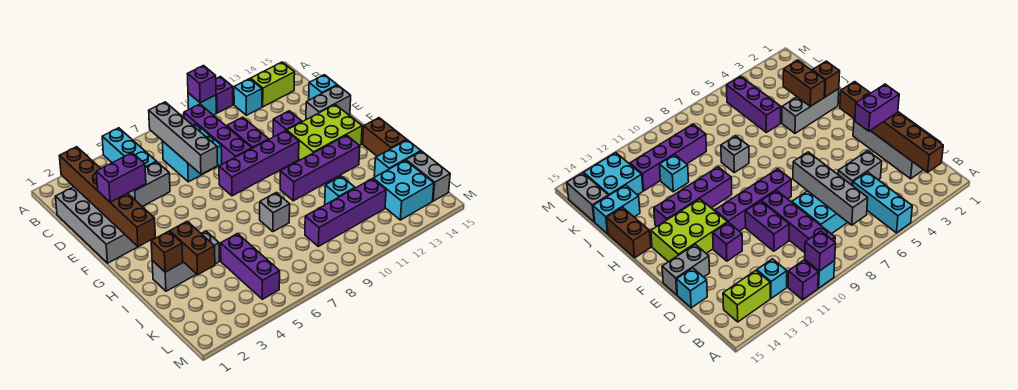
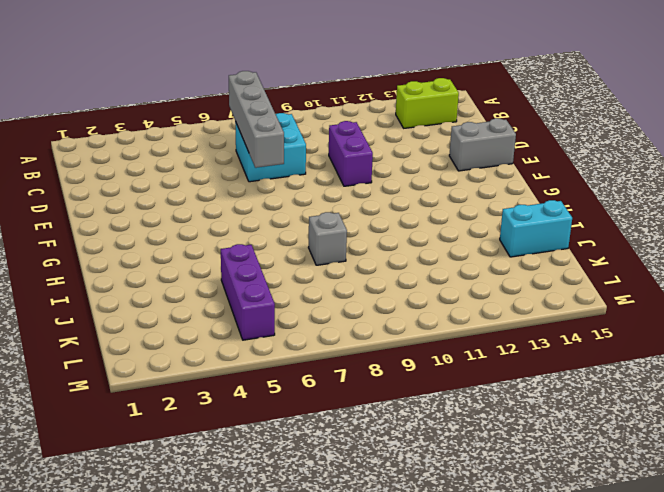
none -> cyan brick A5:C5 level 1
none -> cyan brick A10 level 1
none -> purple brick A11 level 1
none -> purple brick B9:E9 level 1

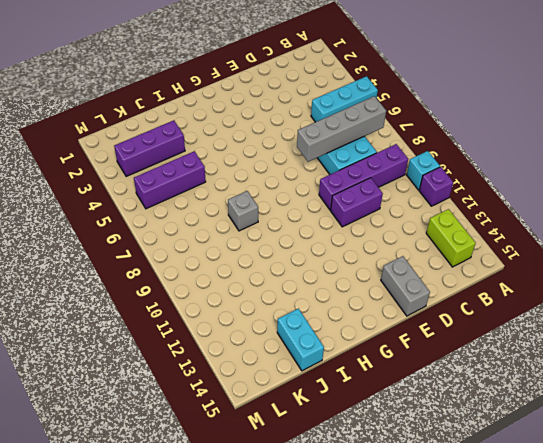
purple brick J3:L3 level 1 -> none
none -> cyan brick B12 level 1
none -> grey brick C1:F2 level 1
none -> grey brick D4:D5 level 1
none -> cyan brick D15 level 1

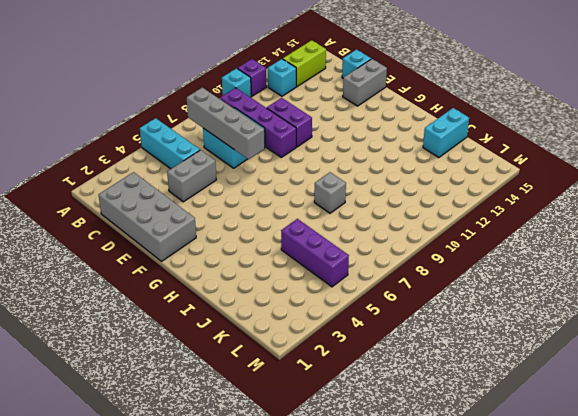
none -> purple brick E12 level 1
none -> purple brick F8:F11 level 1
none -> lime brick F12:G14 level 1
none -> purple brick H10:H13 level 1

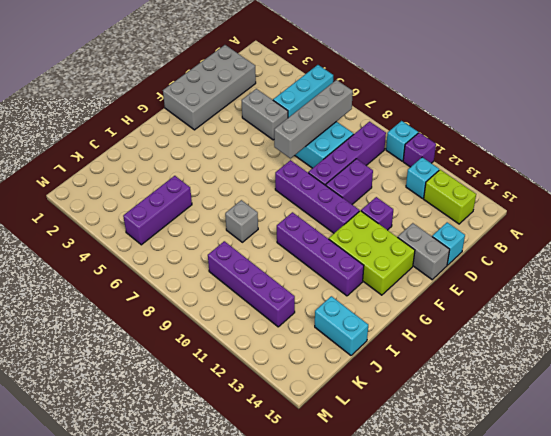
none -> brown brick H15:I15 level 1
none -> grey brick I2:I4 level 1
none -> cyan brick J11 level 1
none -> cyan brick K13:L14 level 1

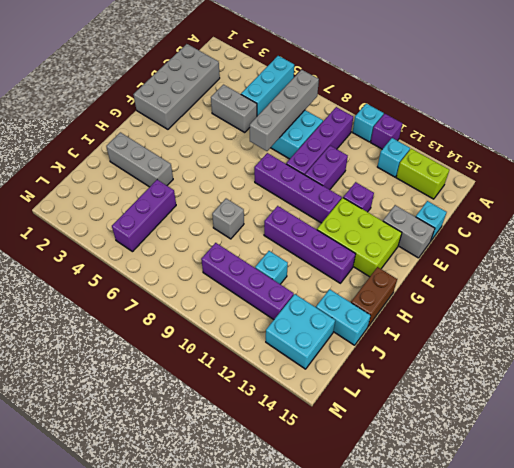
none -> grey brick K15:L15 level 1
none -> purple brick A10 level 2
none -> brown brick B2:G2 level 2
none -> brown brick I2 level 2

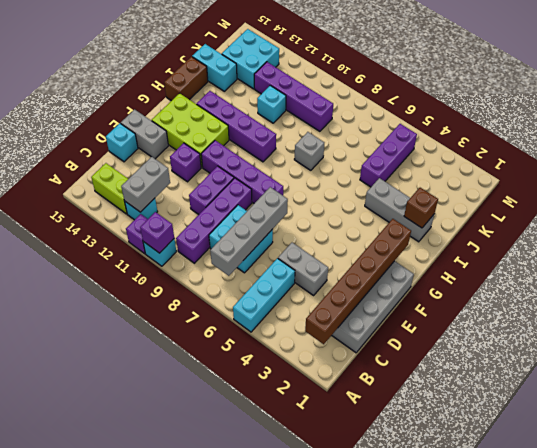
grey brick B12:C12 level 2 -> grey brick K15:L15 level 1
none -> brown brick I3:J3 level 2
none -> purple brick E2:E3 level 3

